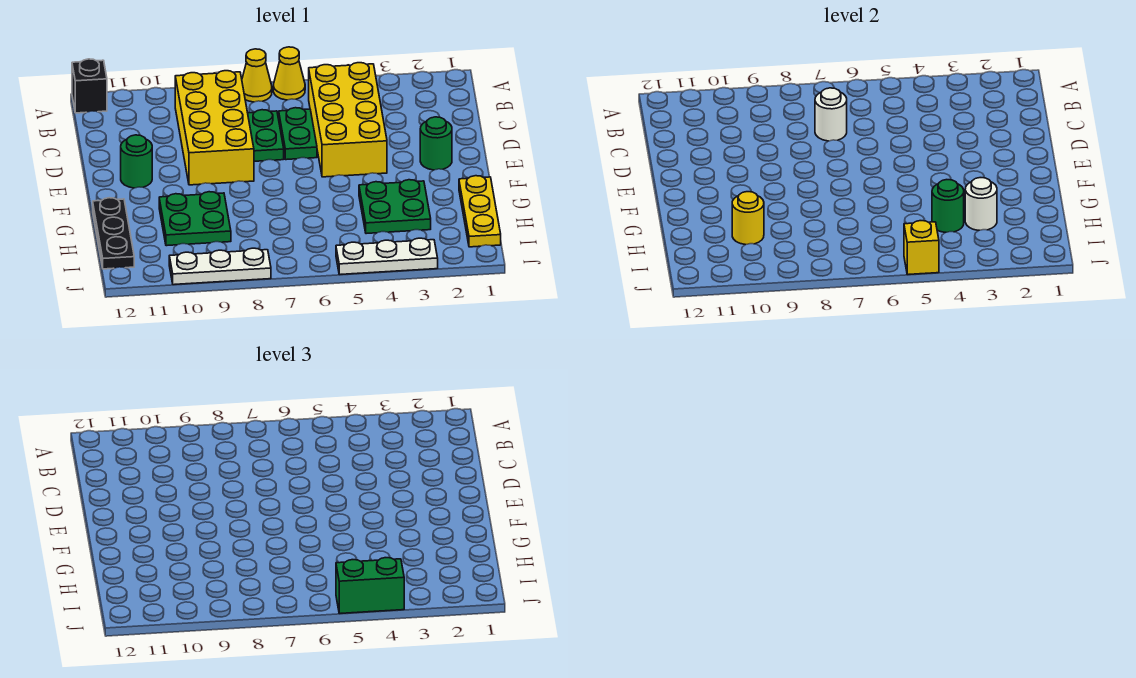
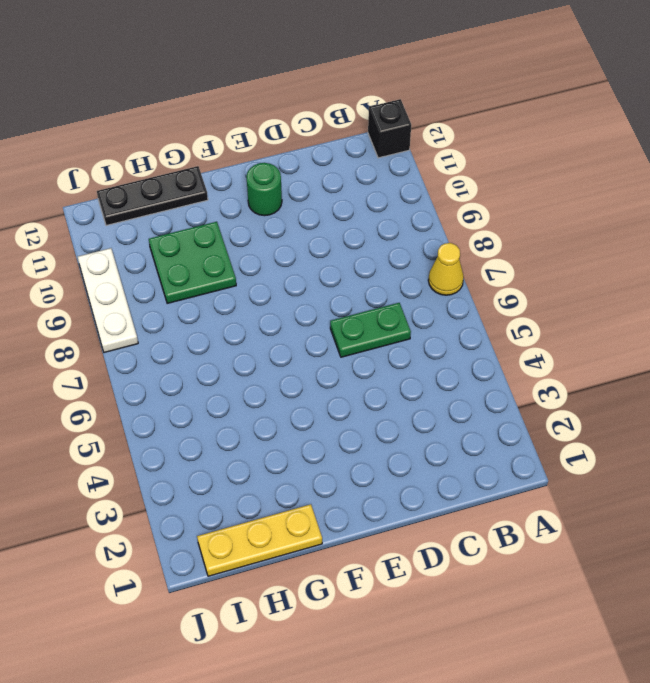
none -> yellow cone A6 level 1
none -> yellow brick B4:E5 level 1
none -> yellow brick B8:E9 level 1

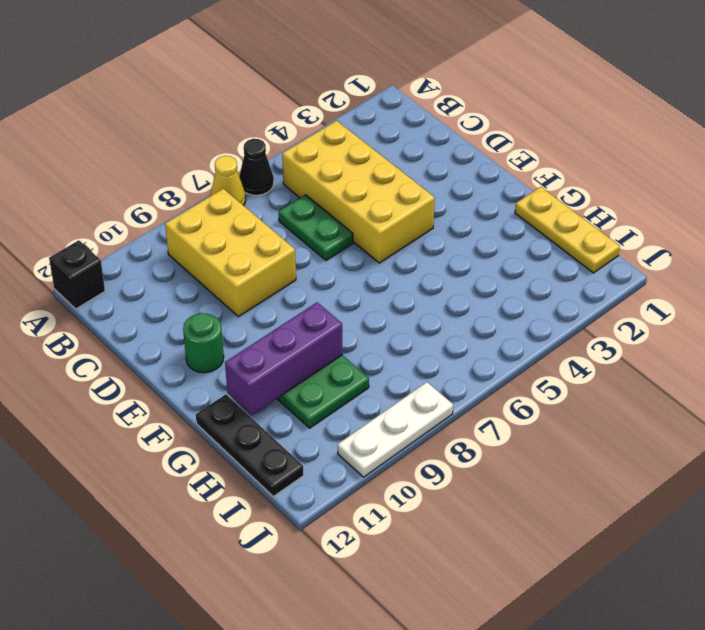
black cone A6 level 1 -> yellow cone A6 level 1
yellow brick B8:D9 level 1 -> yellow brick B8:E9 level 1
purple brick G9:G11 level 2 -> none
none -> green plate C7:D7 level 1
none -> green round brick E2 level 1
none -> green plate G3:H4 level 1

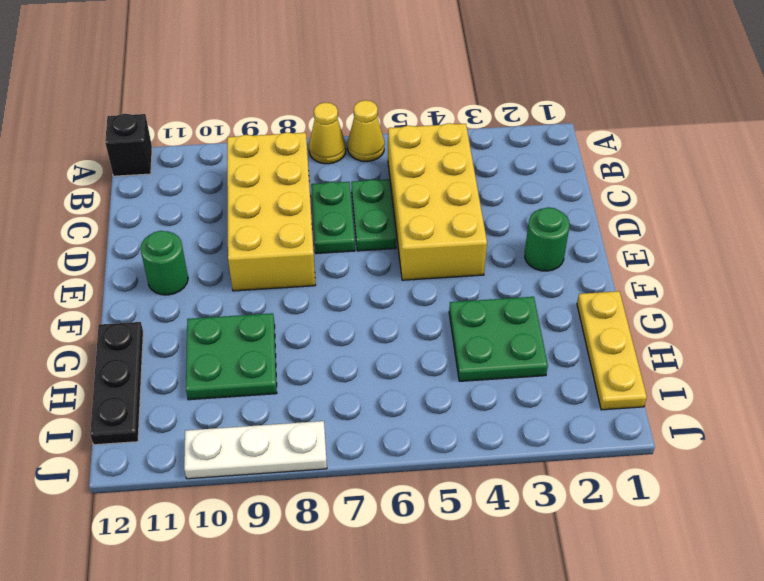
none -> white plate J3:J5 level 1
none -> white round brick C7 level 2
none -> white round brick H3 level 2

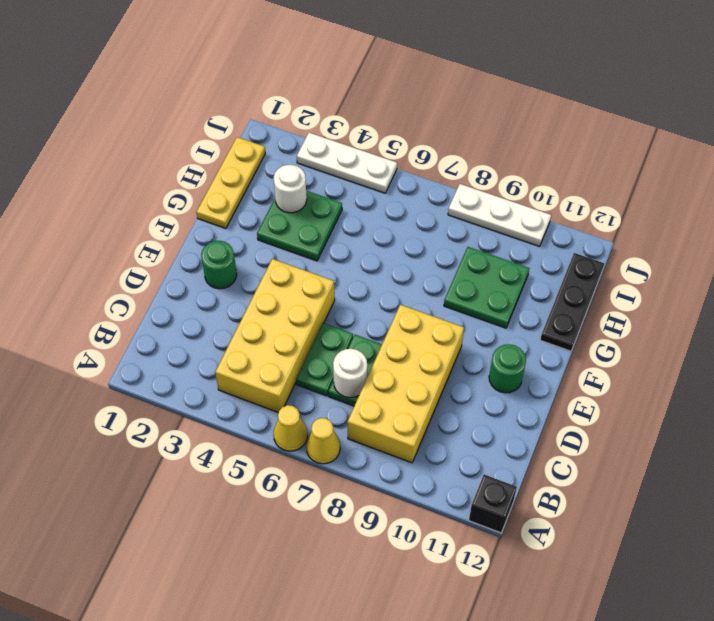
none -> green round brick H4 level 2
none -> yellow round brick H10 level 2
none -> yellow brick J5 level 2

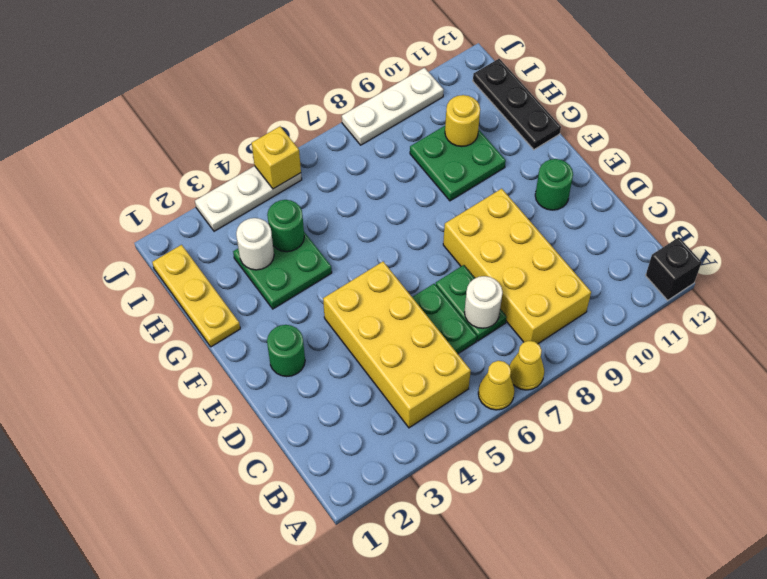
none -> green brick J4:J5 level 3

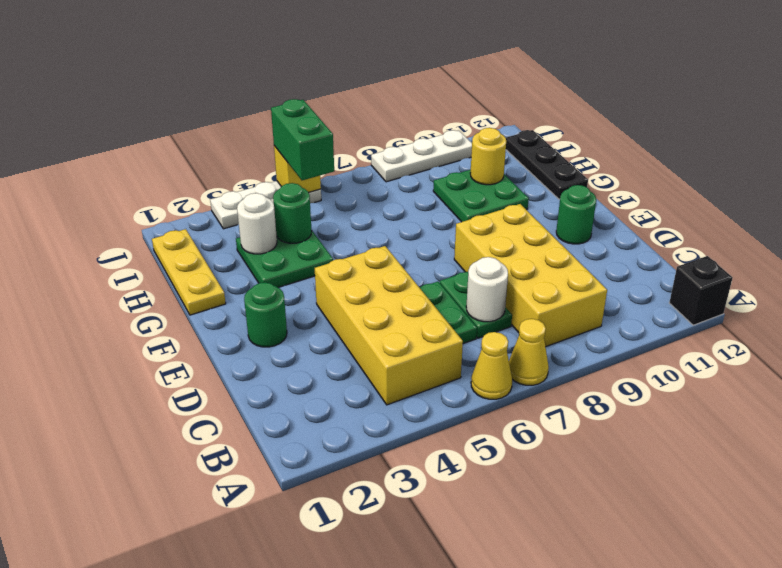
green brick I5:J5 level 3 -> green brick J4:J5 level 3

